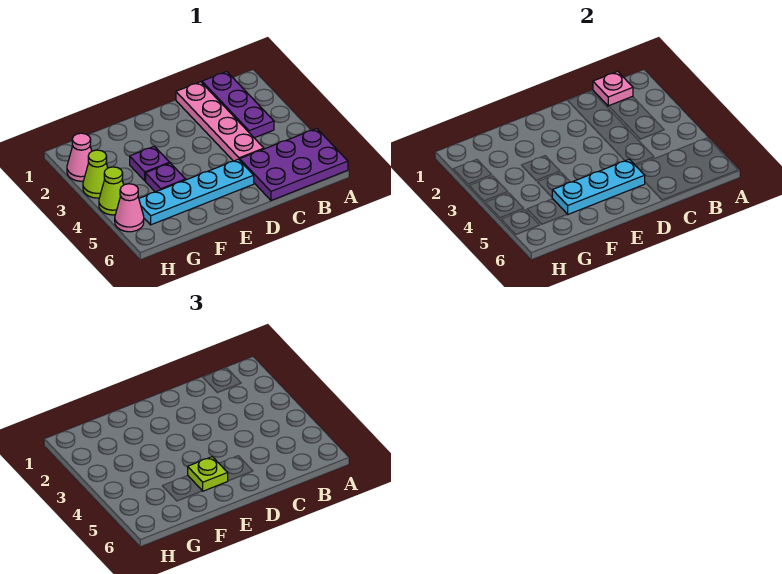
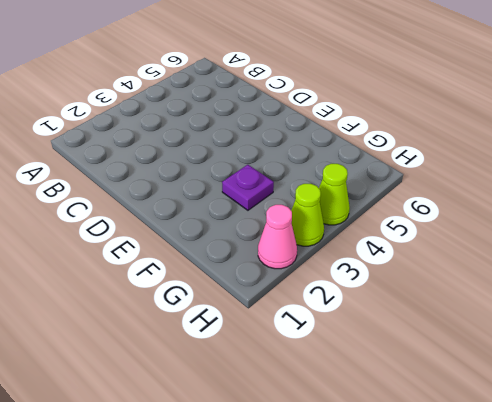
none -> purple plate A5:C6 level 1
none -> purple plate B1:B3 level 1
none -> pink plate C1:C4 level 1

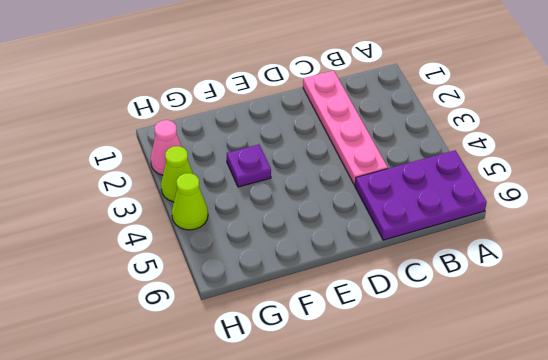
none -> purple plate B1:B3 level 1
none -> cyan plate D5:G5 level 1
none -> purple plate F4 level 1

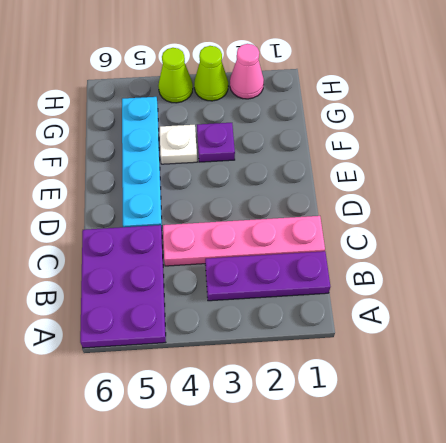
white plate F4 level 1 -> purple plate F4 level 1
none -> pink cone H5 level 1
none -> pink plate B1 level 2
none -> cyan plate D5:F5 level 2

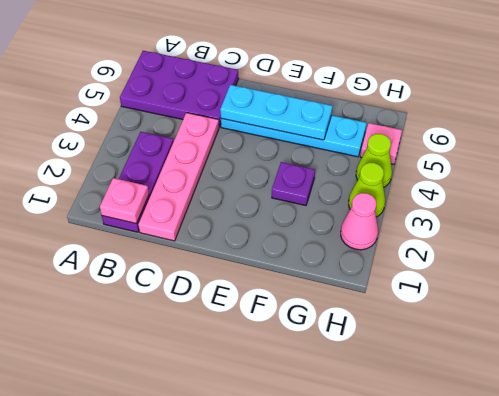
pink plate H5 level 1 -> pink cone H5 level 1
none -> purple plate F4 level 1
none -> lime plate E5 level 3

